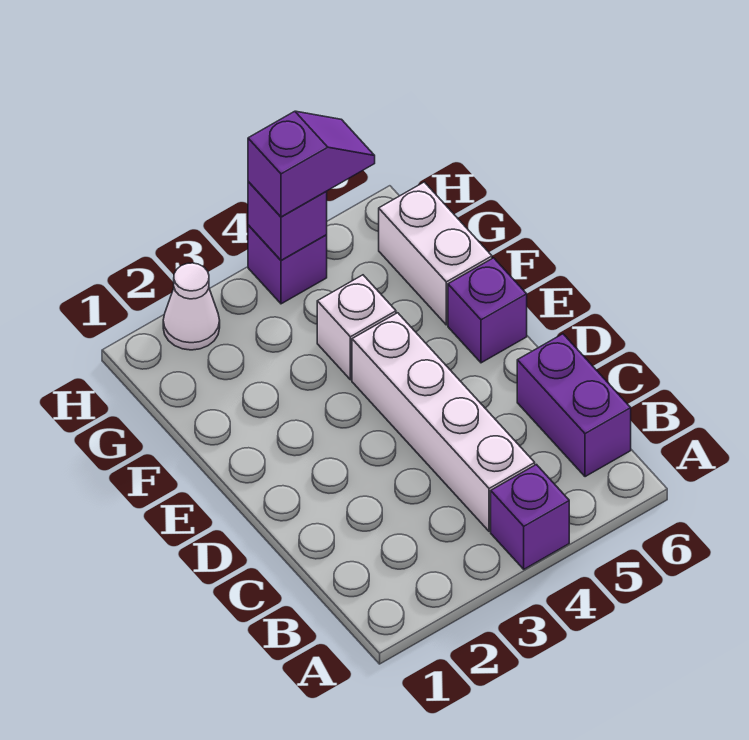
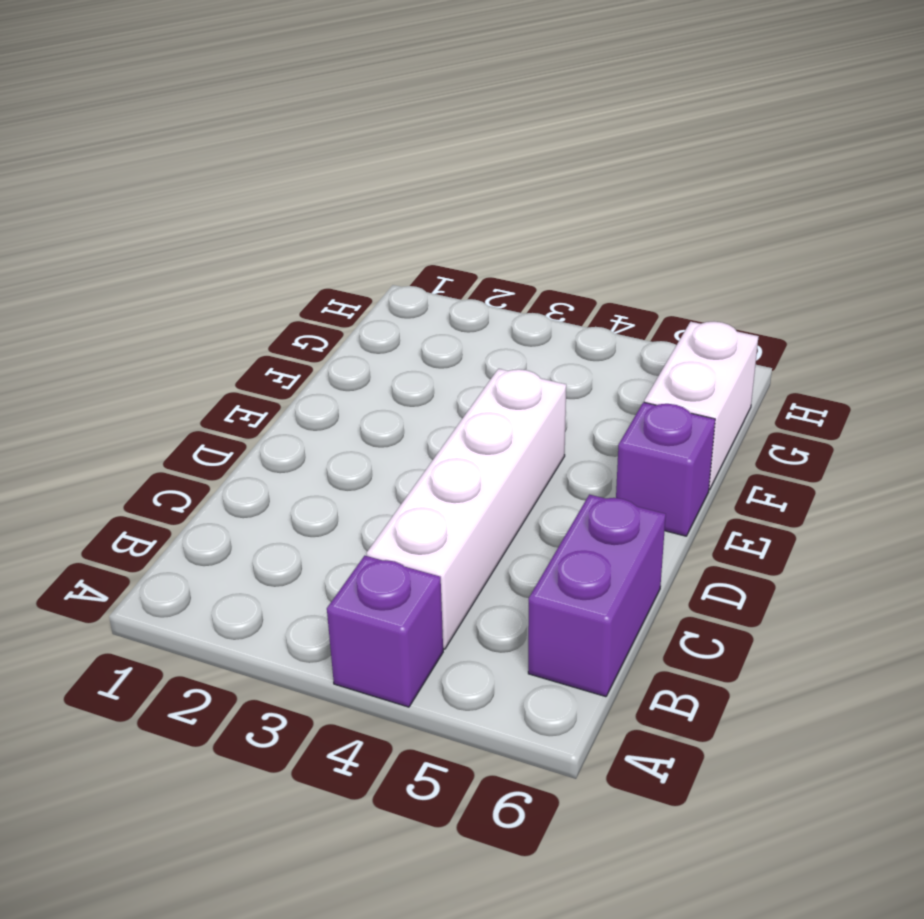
none -> white brick F4 level 1
none -> white cone H2 level 1

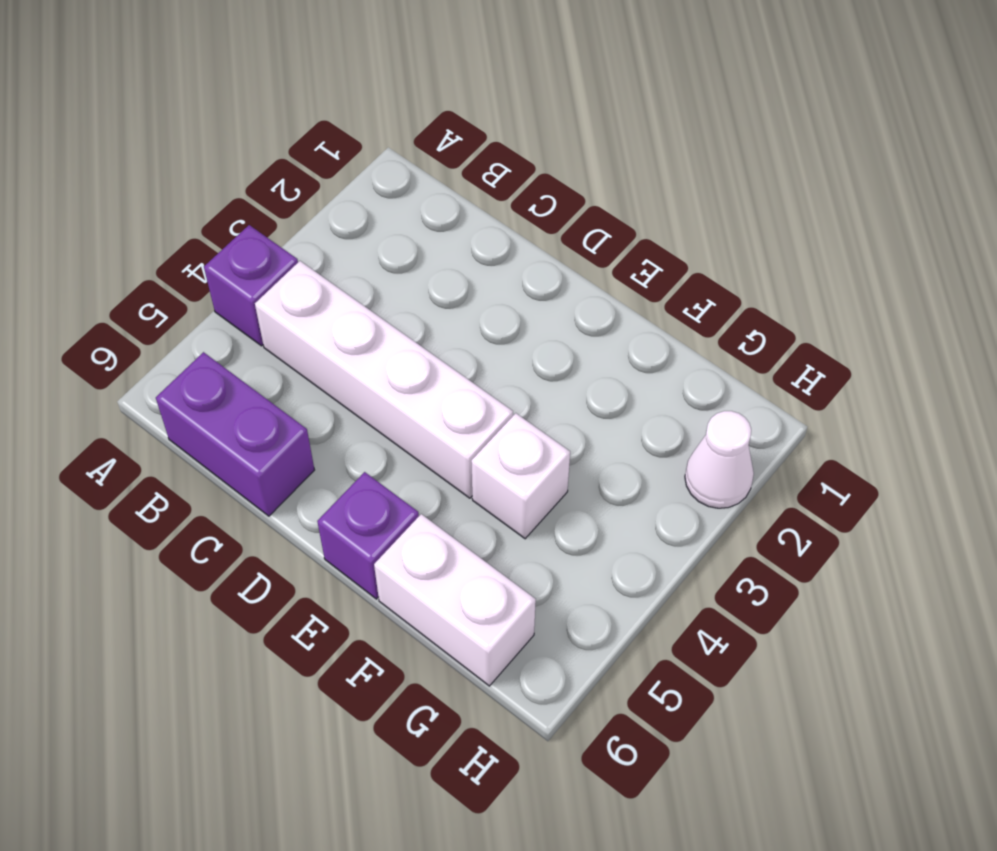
none -> purple brick H4 level 1
none -> purple brick H4 level 2

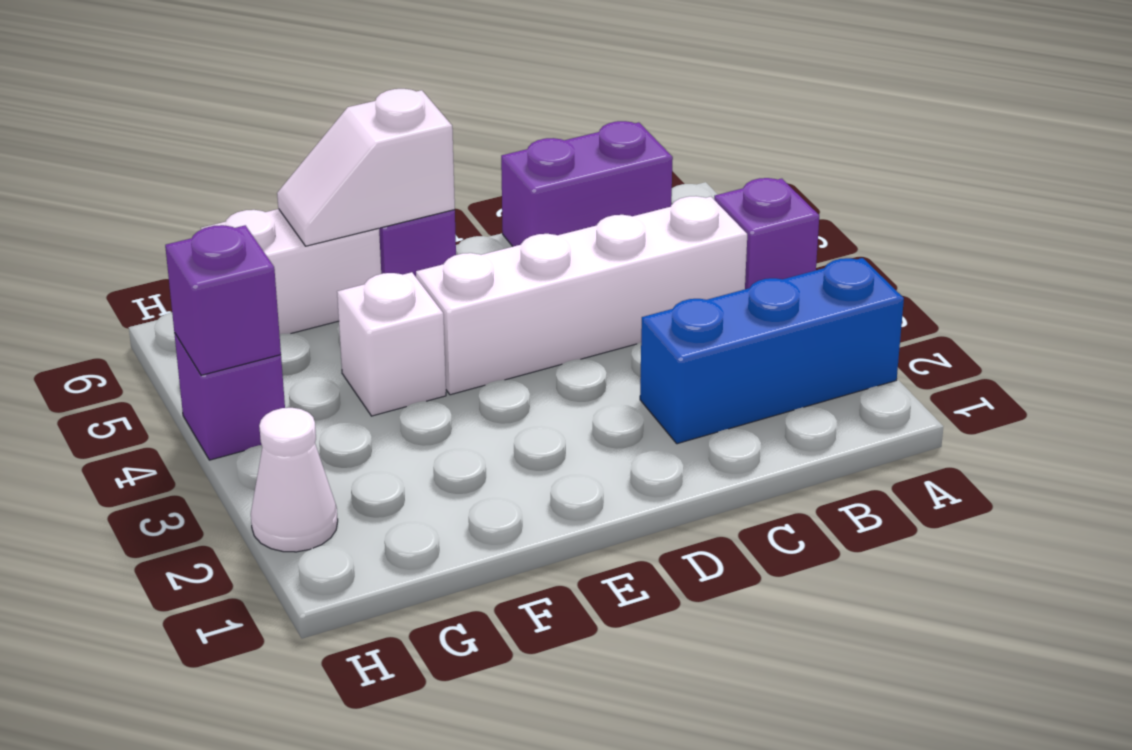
blue brick A2:C2 level 1 -> none
white slope E6:F6 level 2 top E -> none
none -> purple slope H4:H5 level 3 top 4

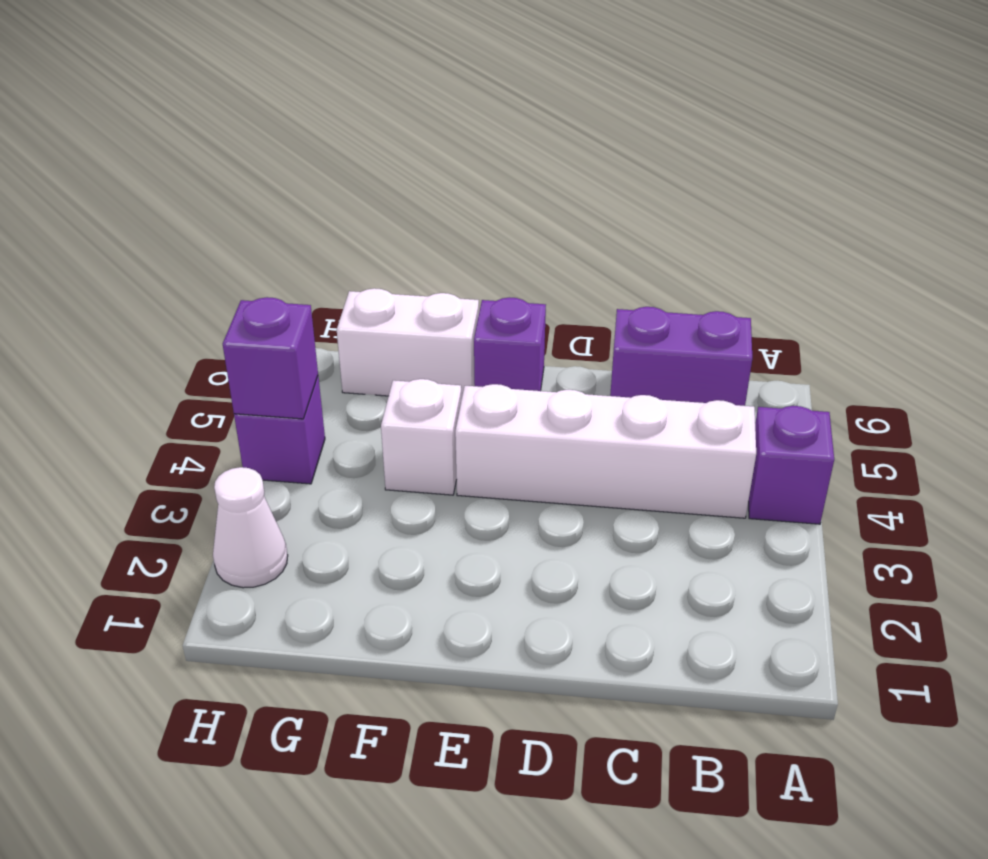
none -> purple slope H4:H5 level 3 top 4

